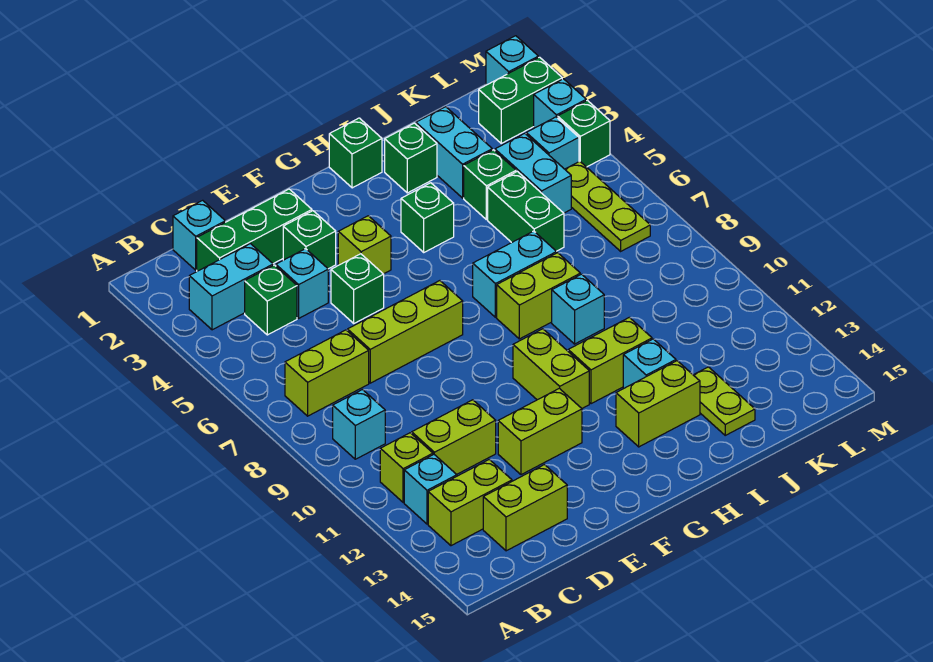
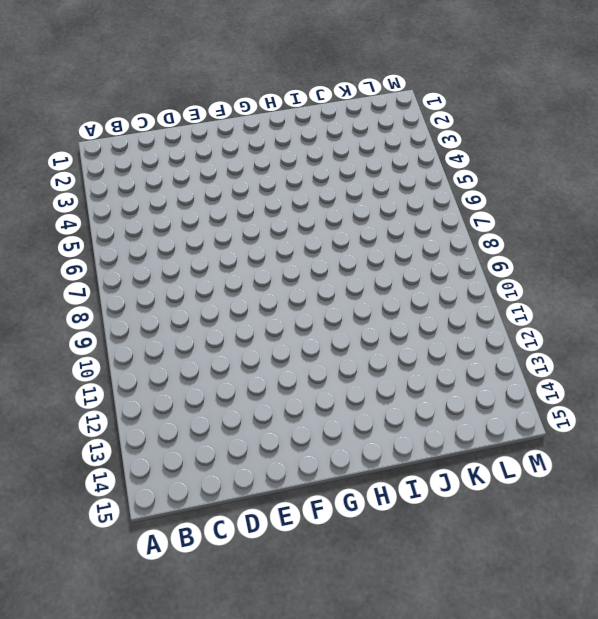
none -> cyan brick B3:C3 level 1
none -> lime brick B7:C7 level 1
none -> cyan brick B9 level 1
none -> lime brick B11 level 1

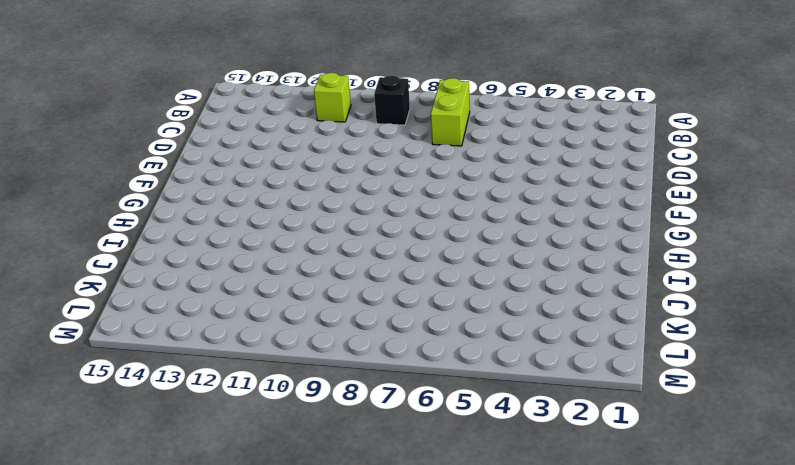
black brick B9 level 1 -> cyan brick B9 level 1
none -> cyan brick B3:C3 level 1
none -> cyan brick B12 level 1
none -> lime brick B13:C13 level 1
none -> cyan brick C1 level 1

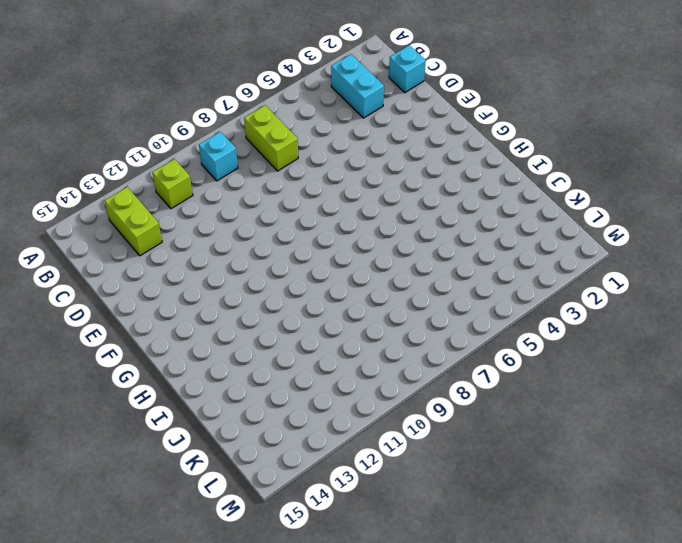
none -> cyan brick B12 level 1
none -> green brick C2:E2 level 1
none -> green brick C4 level 1
none -> lime brick C11:D11 level 1

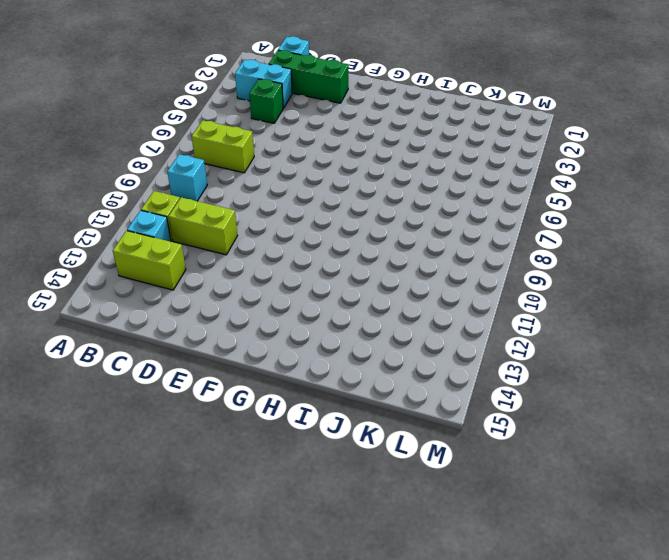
none -> lime brick C14:D14 level 1
none -> cyan brick D4 level 1
none -> lime brick D7:F7 level 1
none -> green brick E3 level 1

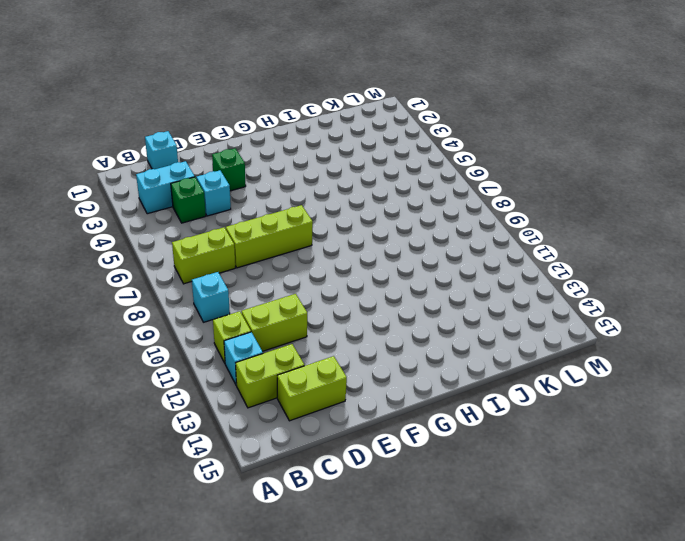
none -> green brick C2:E2 level 1
none -> green brick E5 level 1
none -> lime brick E12:F12 level 1
none -> lime brick F4 level 1

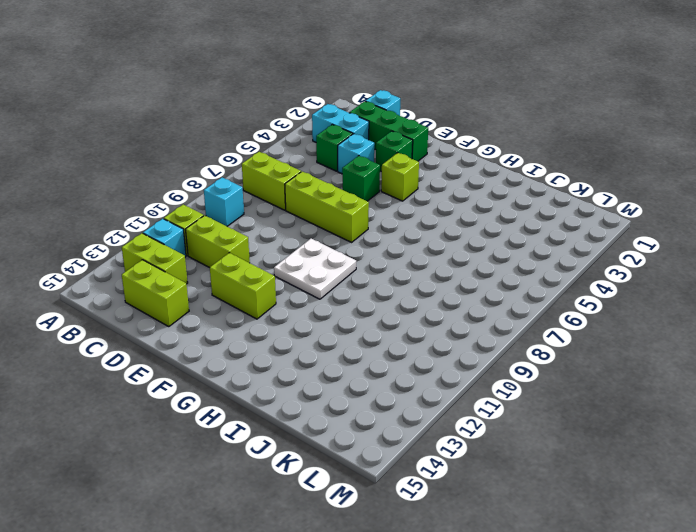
white plate F9:G10 level 1 -> lime brick G10:G11 level 1
none -> green brick H1 level 1
none -> green brick H4 level 1
none -> cyan brick H7:I7 level 1
none -> lime brick H8:I8 level 1

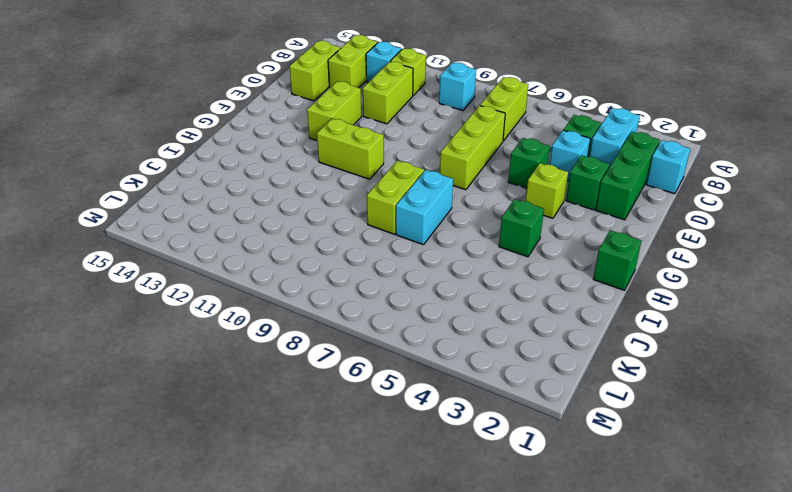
none -> lime brick H11:I11 level 1
none -> lime brick H13:I13 level 1
none -> green brick I2 level 1
none -> cyan brick I9 level 1

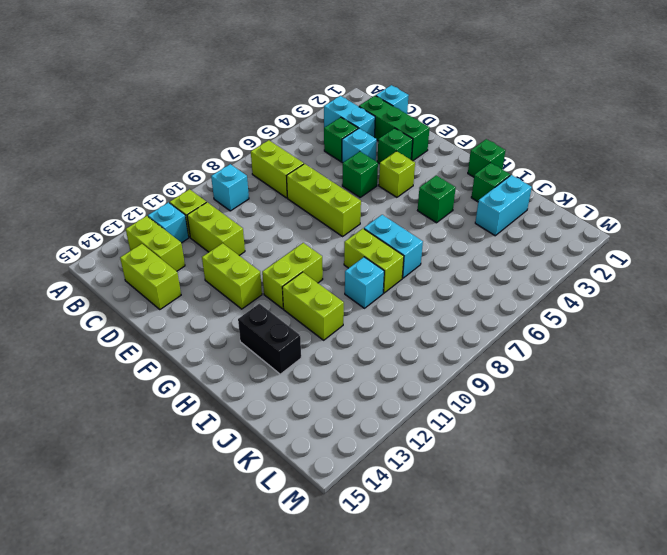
black brick H13:I13 level 1 -> lime brick H13:I13 level 1
none -> cyan brick I12 level 1
none -> green brick J4 level 1
none -> green brick J5:J6 level 1
none -> lime plate J13:J14 level 1

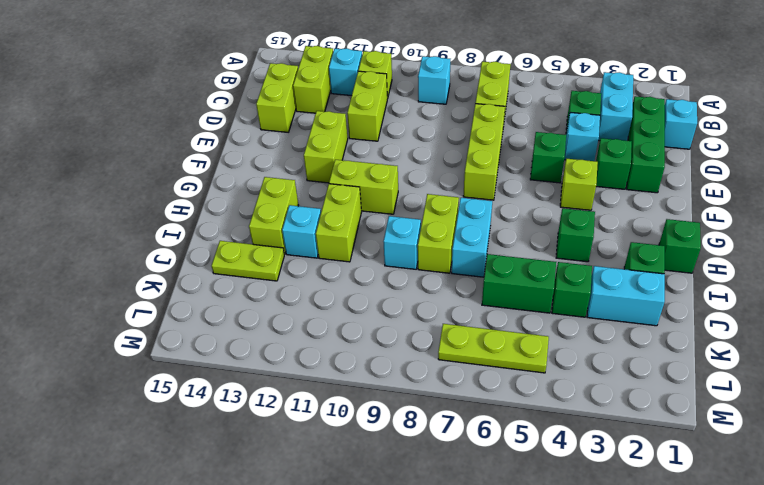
none -> cyan brick K4:K5 level 1
none -> green brick L2:M2 level 1
none -> cyan brick L4 level 1
none -> cyan brick M1 level 1

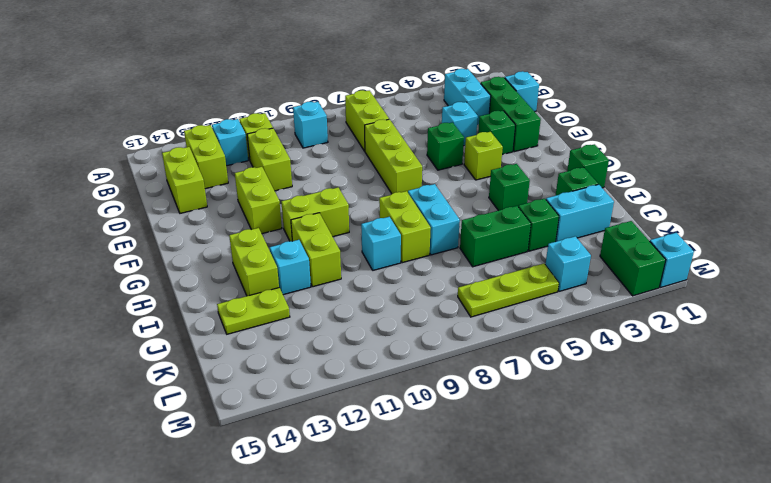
none -> green brick C4 level 1
none -> cyan brick K4:K5 level 1
none -> cyan brick M3 level 1
none -> green brick M4 level 1

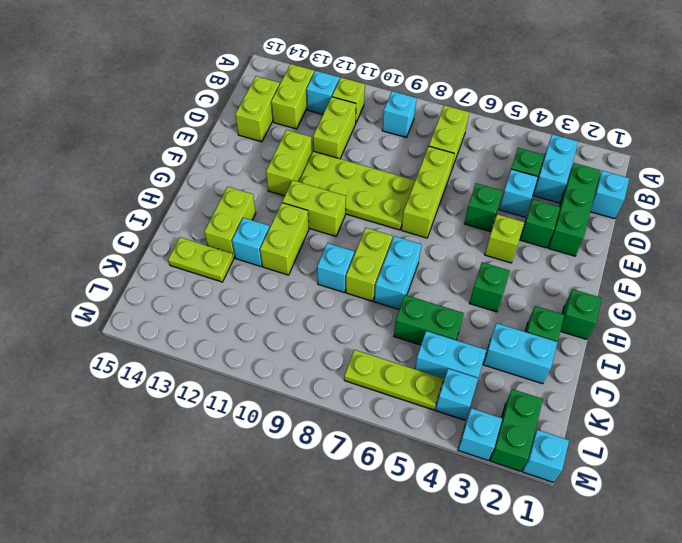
lime plate E8:F11 level 1 -> none
none -> green brick J4 level 1
none -> green brick M4 level 1

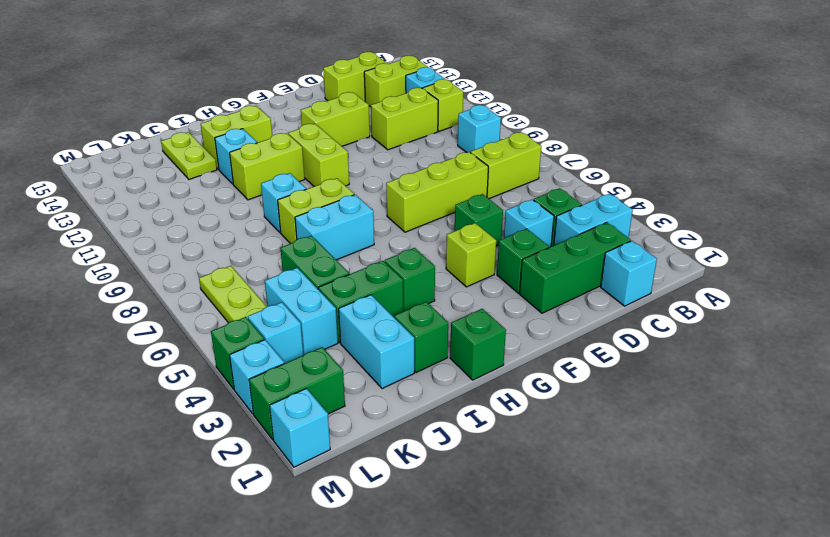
green brick I4:J4 level 1 -> green brick J4 level 1

